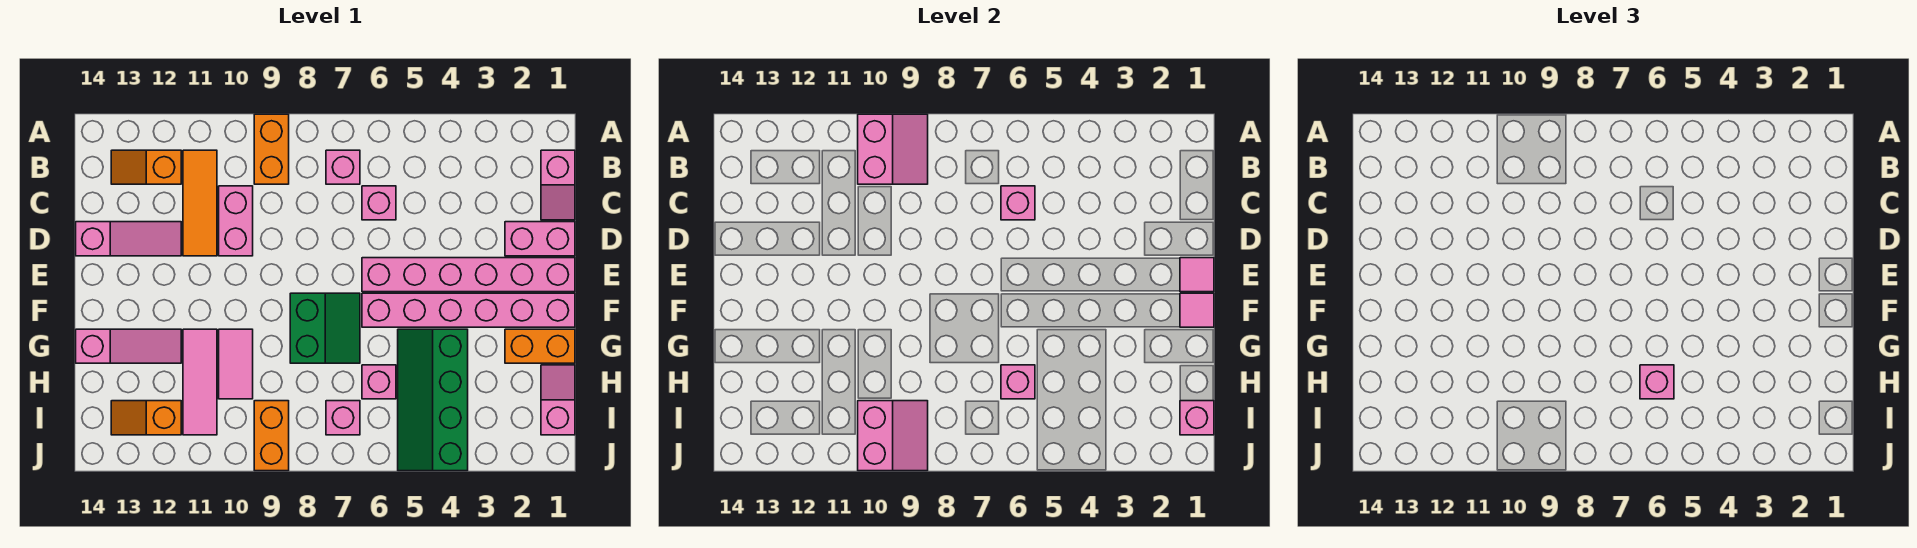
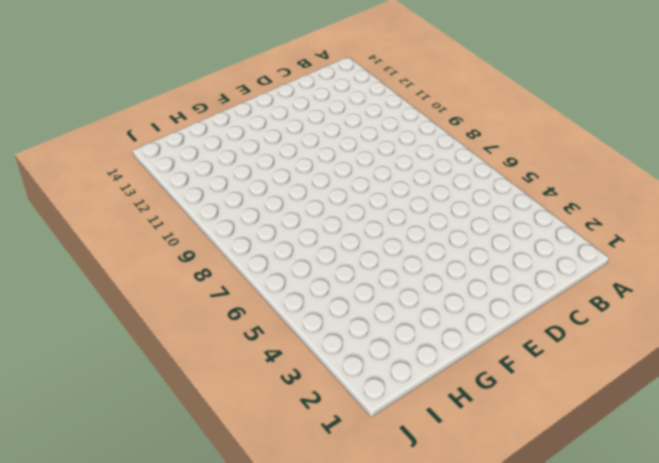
none -> orange brick A9:B9 level 1
none -> pink slope B1:C1 level 1 top B
none -> pink brick B7 level 1
none -> orange tile B11:D11 level 1

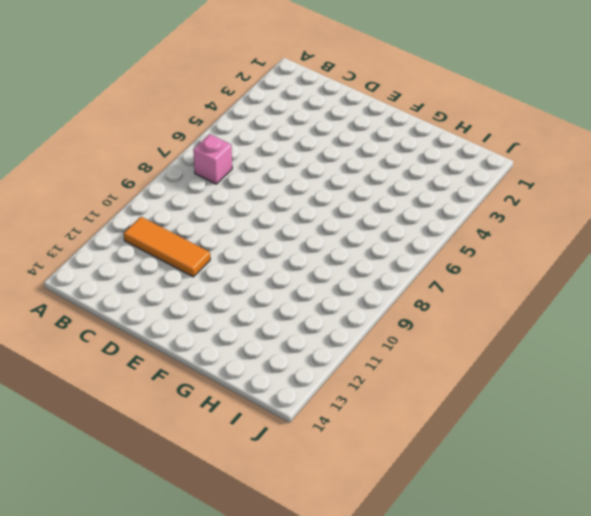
none -> orange brick A9:B9 level 1
none -> pink slope B1:C1 level 1 top B
none -> orange slope B12:B13 level 1 top 12
none -> pink brick C6 level 1

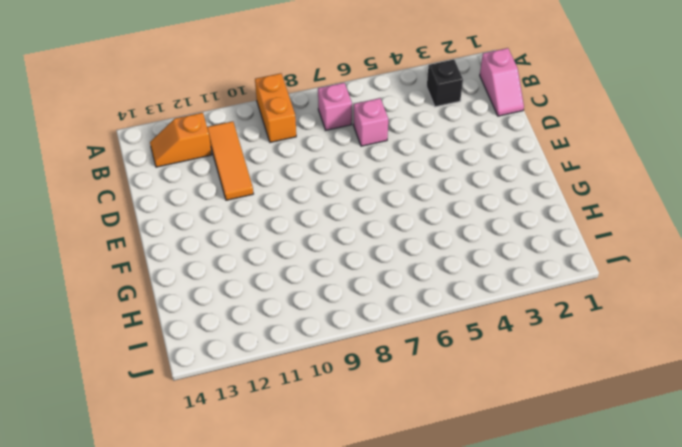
black brick B3 level 1 -> none
none -> pink brick C10:D10 level 1
none -> pink brick D1:D2 level 1
none -> pink slope D12:D14 level 1 top 14
none -> pink brick E1:E6 level 1

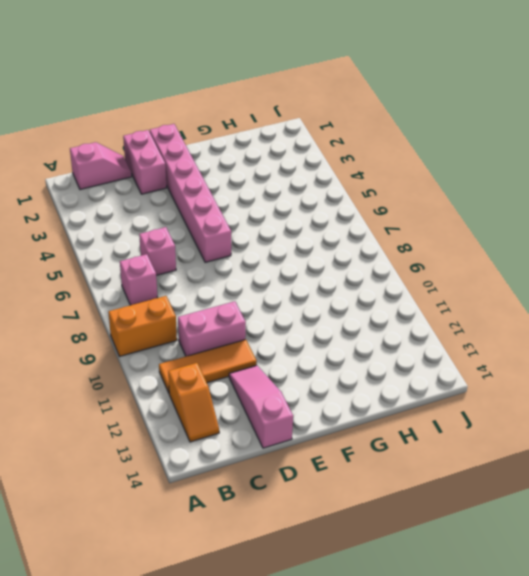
none -> pink brick F1:F6 level 1
none -> green slope F7:G8 level 1 top 8
none -> orange brick G1:G2 level 1
none -> green slope G4:J5 level 1 top 4

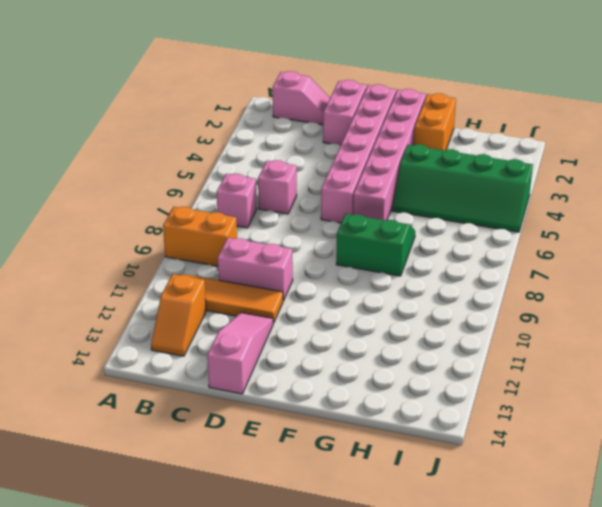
none -> pink tile G10:H10 level 1
none -> pink tile G11:I11 level 1
none -> pink slope G12:G14 level 1 top 14
none -> pink slope H1:I1 level 1 top I

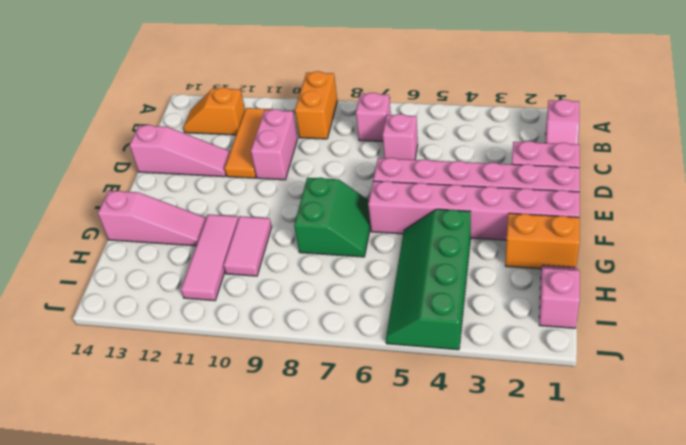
none -> pink brick H6 level 1
none -> pink brick I7 level 1
none -> orange brick I9:J9 level 1
none -> orange slope I12:I13 level 1 top 12

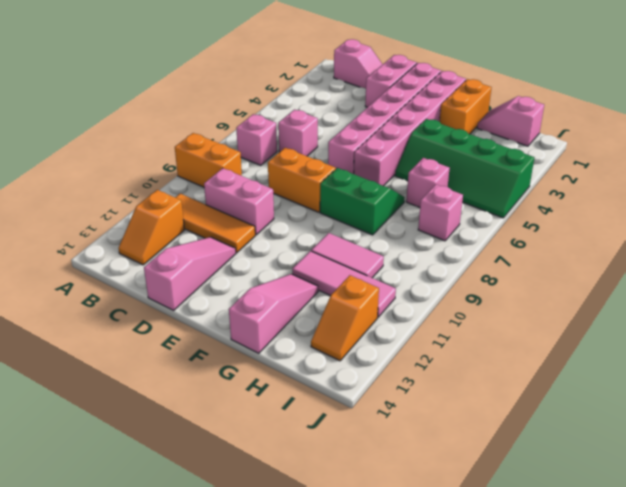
orange brick D8:E8 level 1 -> orange brick I9:J9 level 1
none -> pink slope A9:B10 level 2 top 10
none -> pink brick C6 level 2
none -> pink tile E1 level 2
none -> pink tile F1 level 2

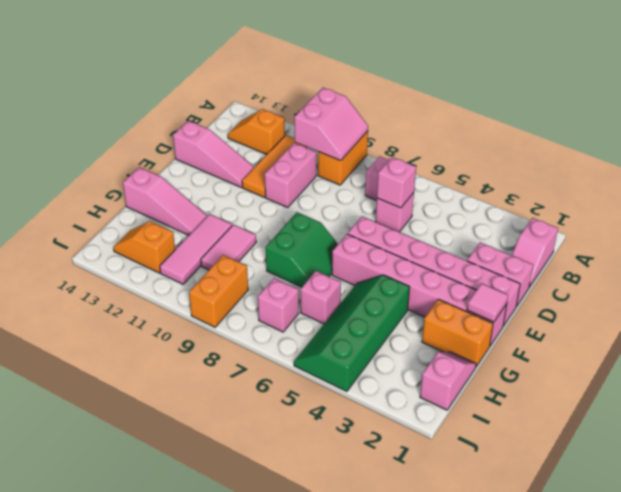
none -> pink tile E1 level 2
none -> pink brick H6 level 2
none -> pink brick I1 level 2
none -> pink slope I9:J10 level 2 top 10

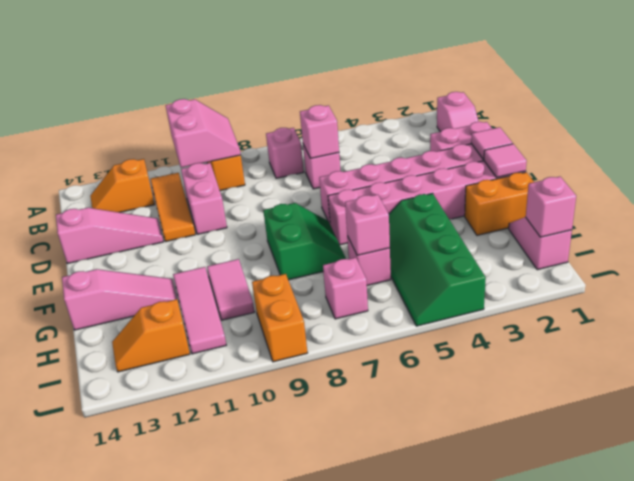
none -> pink slope I9:J10 level 2 top 10
none -> pink brick H6 level 3

